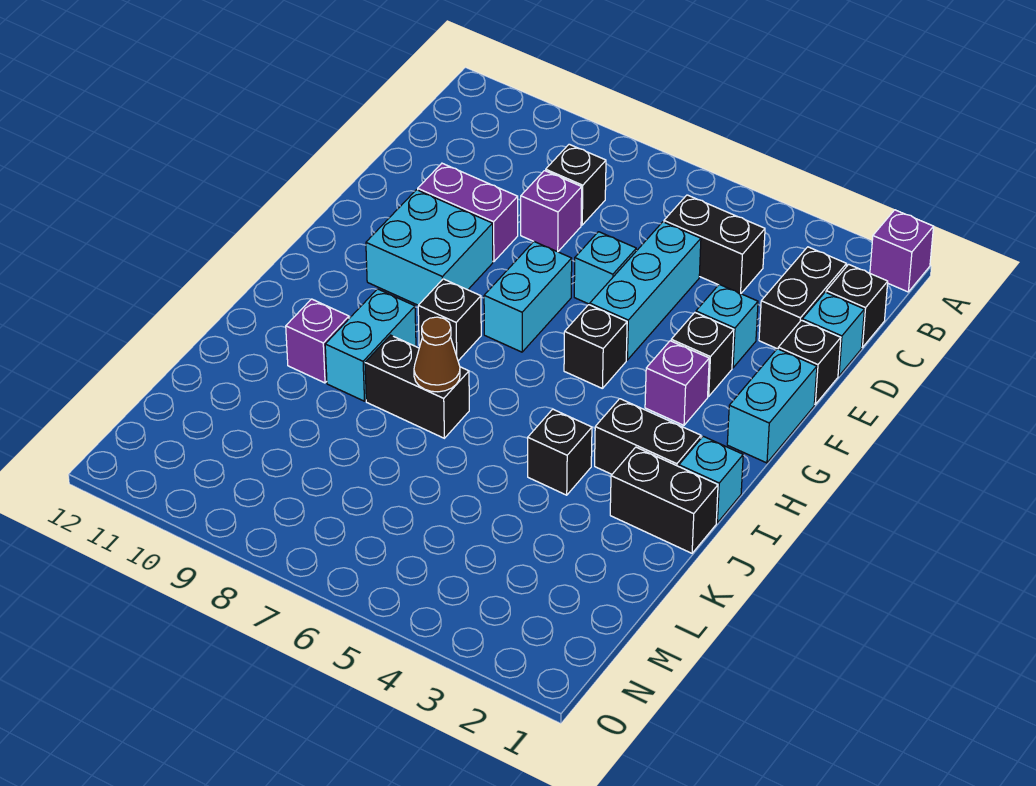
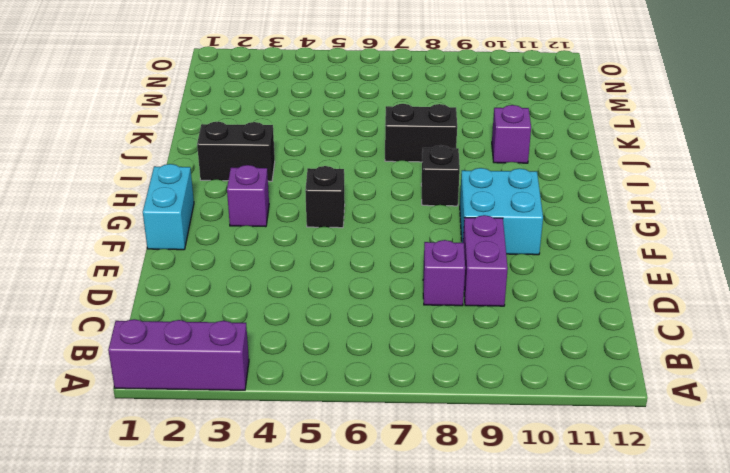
purple brick A1:A3 level 1 -> purple brick A1 level 1
purple brick D9:E9 level 1 -> purple brick E9:E10 level 1
none -> black brick C1 level 1
none -> black brick C2:D2 level 1
none -> black brick C4:C5 level 1

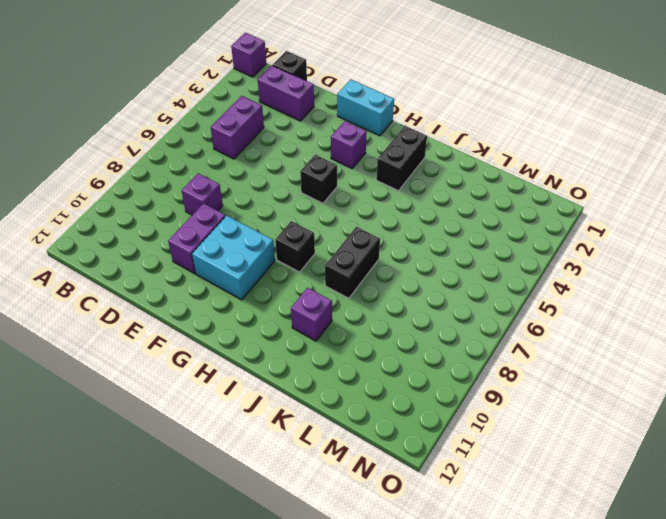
purple brick C2:D2 level 1 -> black brick C2:D2 level 1
purple brick C4:C5 level 1 -> black brick C4:C5 level 1
none -> black brick C8 level 1
none -> cyan brick D1 level 1
none -> cyan brick D5:F5 level 1

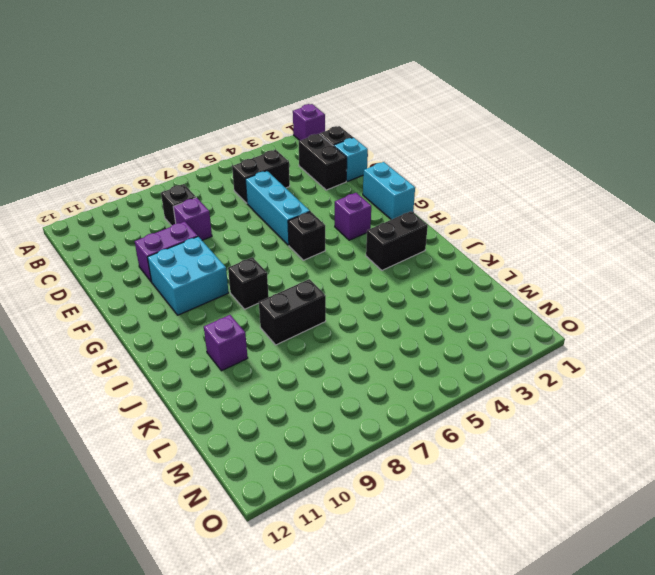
none -> black brick E1 level 1
none -> cyan brick E3 level 1
none -> cyan brick E6 level 1

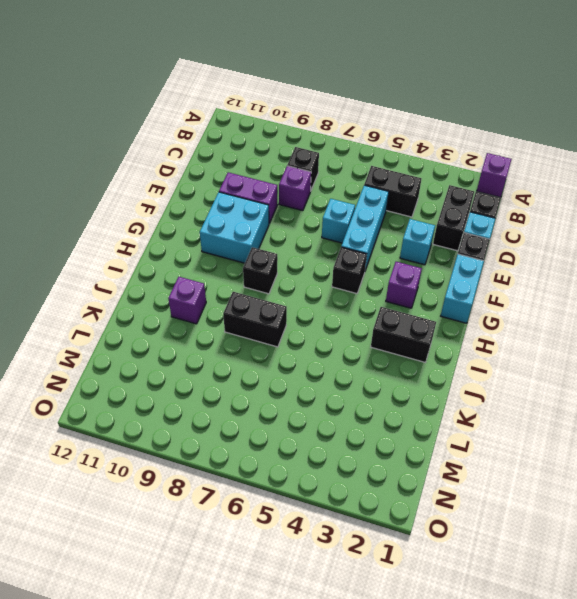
none -> black brick F3 level 1
none -> cyan brick F7:G7 level 1
none -> cyan brick I1 level 1

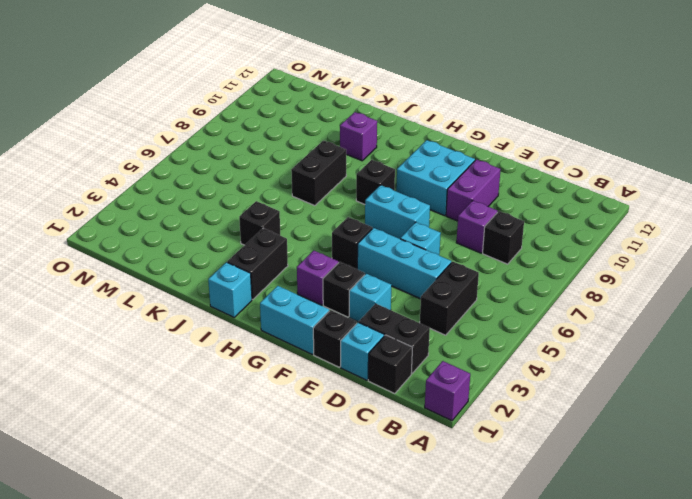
none -> cyan brick I9:J9 level 1
none -> black brick J1:J2 level 1
none -> brown cone J7 level 2

